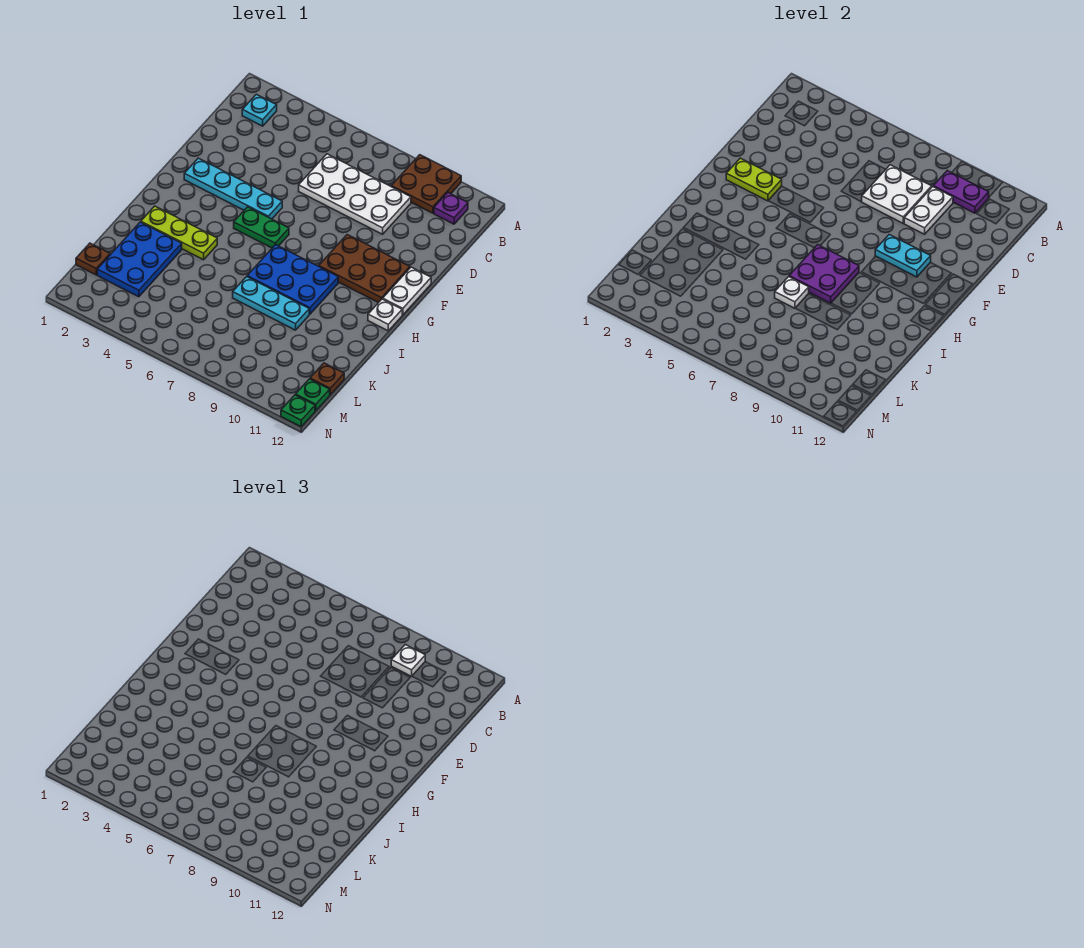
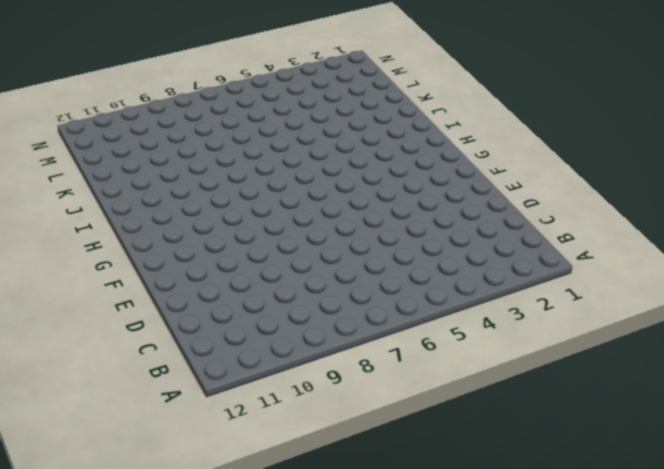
none -> brown plate A9:B10 level 1
none -> cyan plate B2 level 1
none -> purple plate B11 level 1

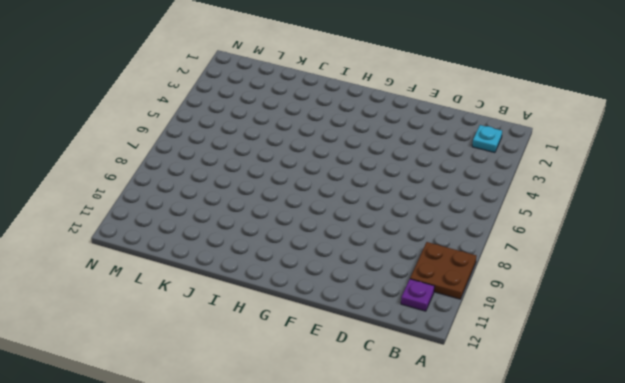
none -> white plate C6:D9 level 1
none -> cyan plate F2:F5 level 1
none -> brown plate F9:G11 level 1

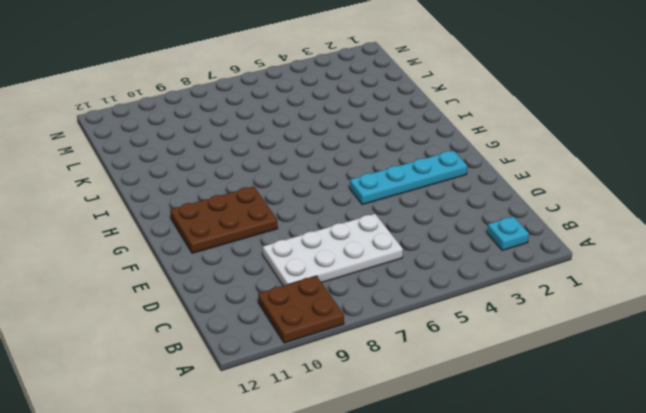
none -> purple plate B11 level 1
none -> white plate F12:G12 level 1
none -> green plate G5:G6 level 1

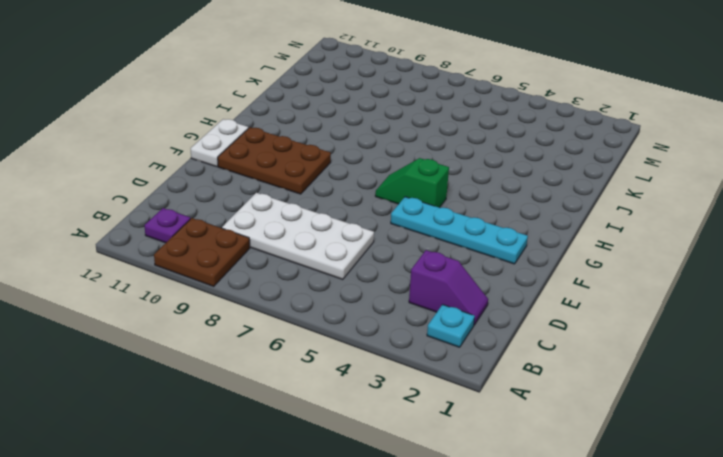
purple slope C2:C3 level 1 top 3 -> none
green slope G5:G6 level 1 top 5 -> green plate G5:G6 level 1
none -> blue plate H7:I9 level 1
none -> white plate H12 level 1
none -> lime plate I2:I4 level 1

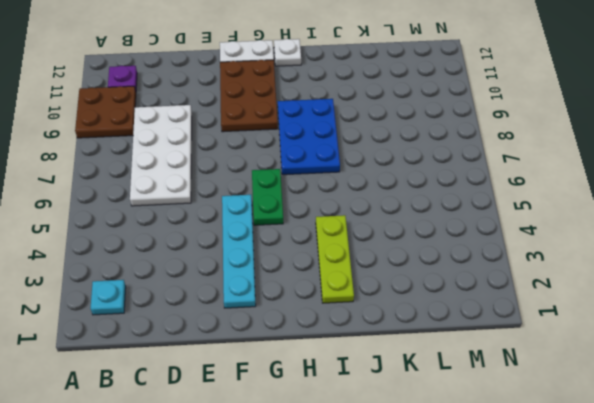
none -> blue plate J2:L3 level 1
none -> cyan plate J7:J9 level 1
none -> brown plate L1 level 1

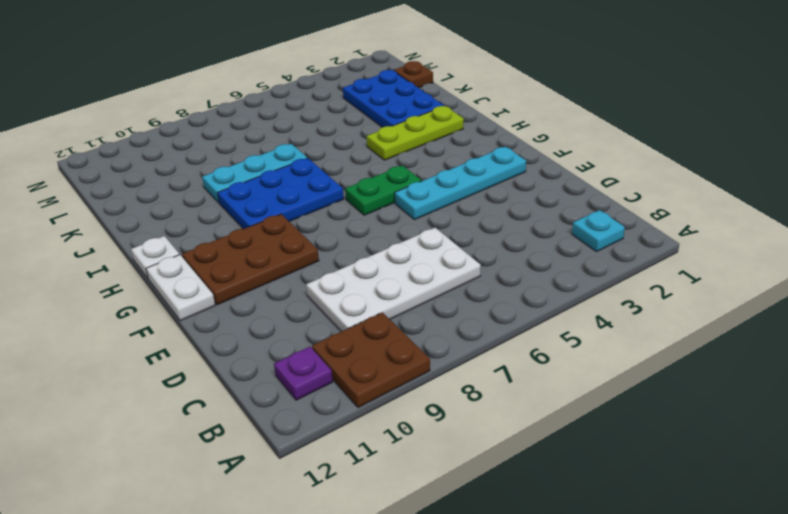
none -> brown plate L12 level 1
none -> green plate M12 level 1
none -> green plate N12 level 1

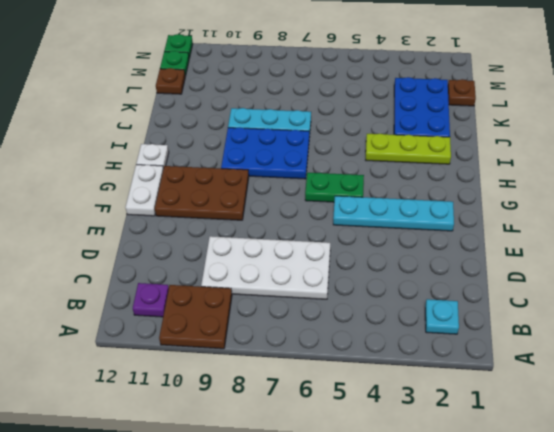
none -> purple plate B9:B10 level 2
none -> white plate C7:D8 level 2
none -> white plate C9:D9 level 2

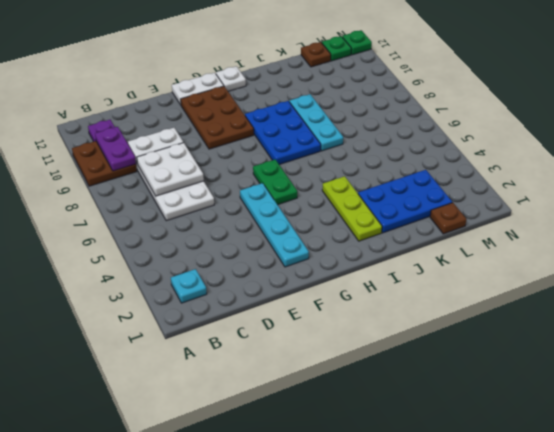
none -> lime plate F2:F3 level 2
none -> cyan plate F9:F10 level 2
none -> purple plate H7:I8 level 2

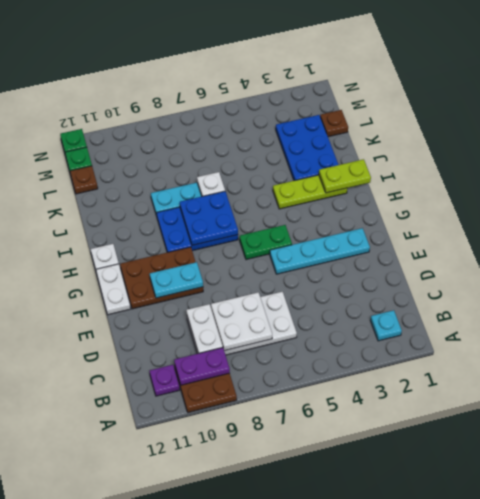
blue plate H7:I8 level 2 -> purple plate H7:I8 level 2
lime plate I1:I2 level 2 -> lime plate F2:F3 level 2
none -> white plate B9 level 3

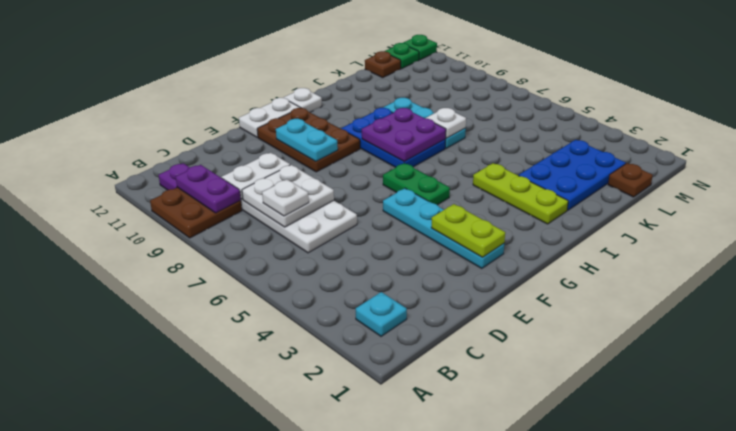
white plate C7 level 3 -> white plate B9 level 3

